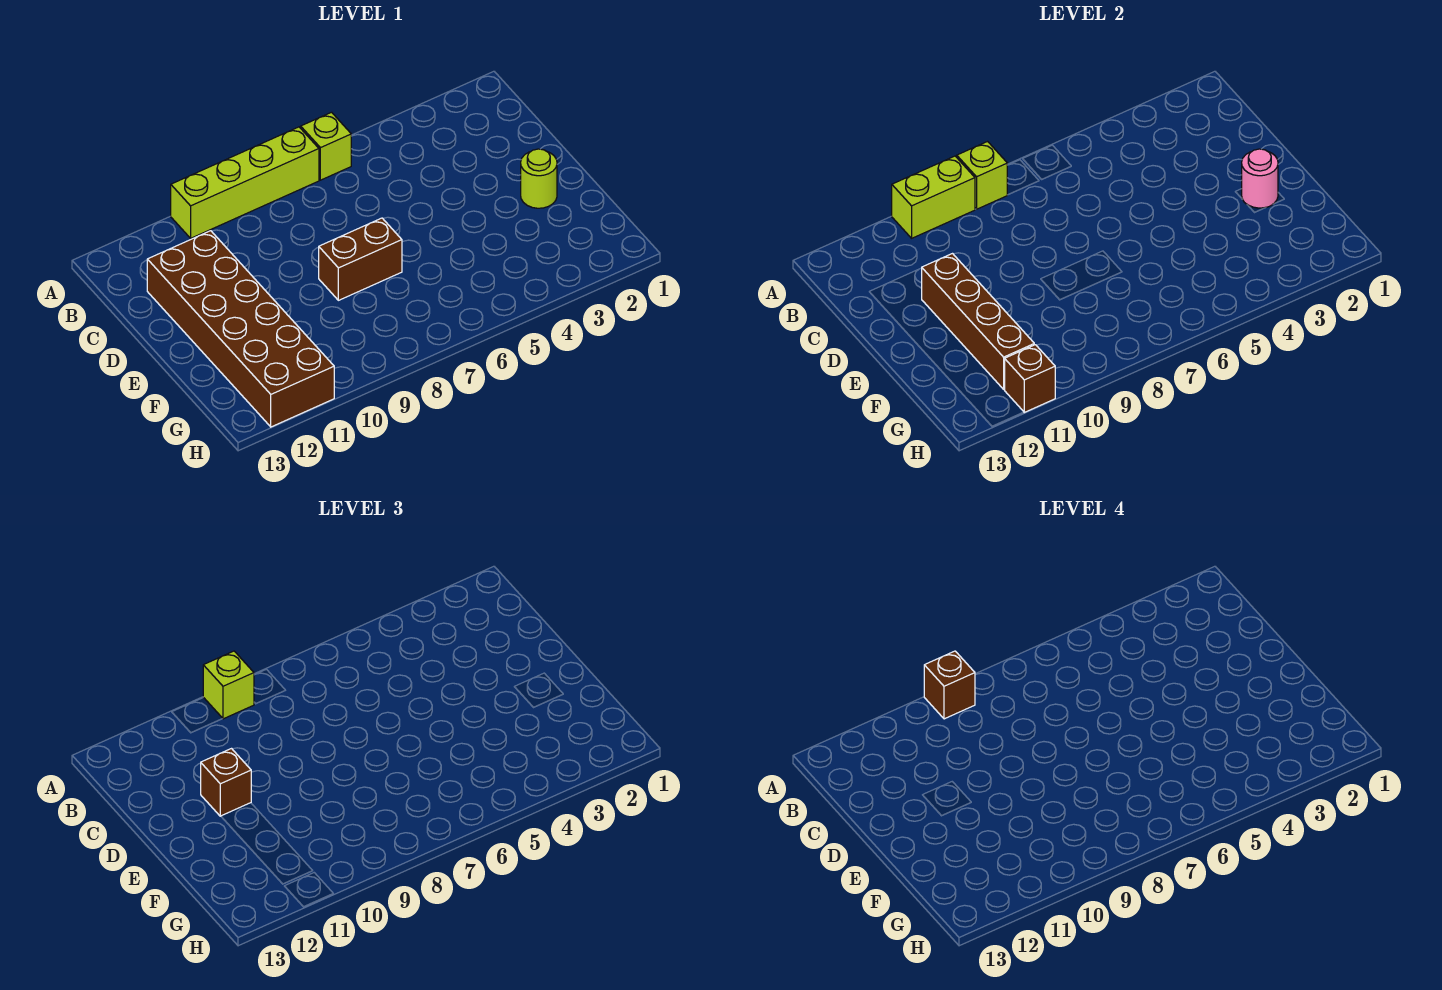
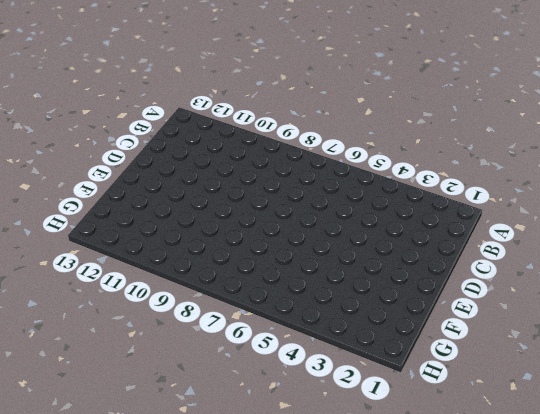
none -> lime brick A6 level 1
none -> lime brick A7:A10 level 1
none -> brown brick C11:H12 level 1

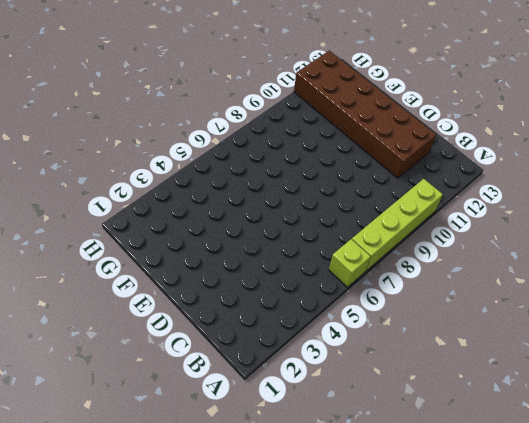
none -> lime round brick E2 level 1
none -> brown brick E7:E8 level 1
none -> lime brick A8 level 2

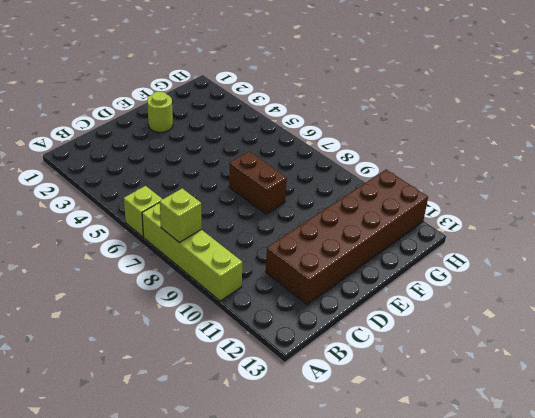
none -> lime brick A9:A10 level 2
none -> brown brick D11:G11 level 2
none -> pink round brick E2 level 2

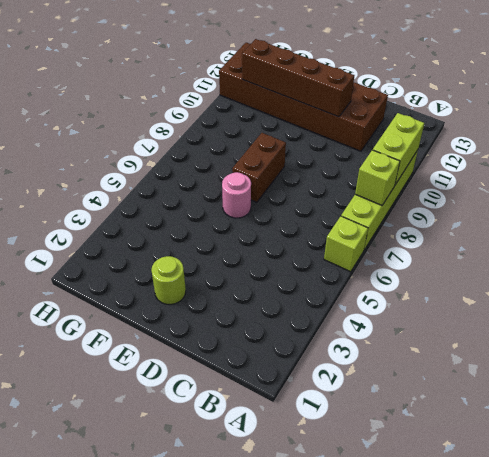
pink round brick E6 level 1 -> pink round brick E2 level 2
none -> brown brick H11 level 2
none -> lime brick A9 level 3
none -> brown brick D11 level 3

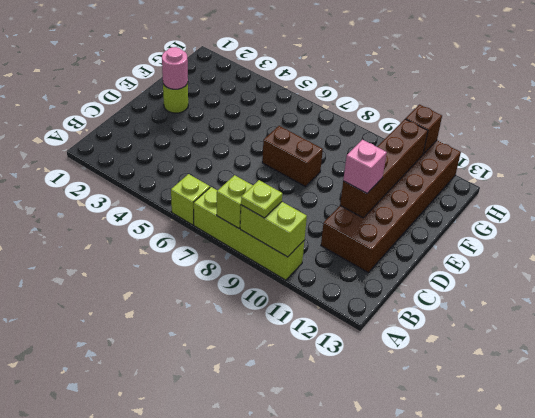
lime plate A9 level 3 -> lime brick A9 level 3
pink brick D11 level 3 -> brown brick D11 level 3
none -> brown brick A9 level 4

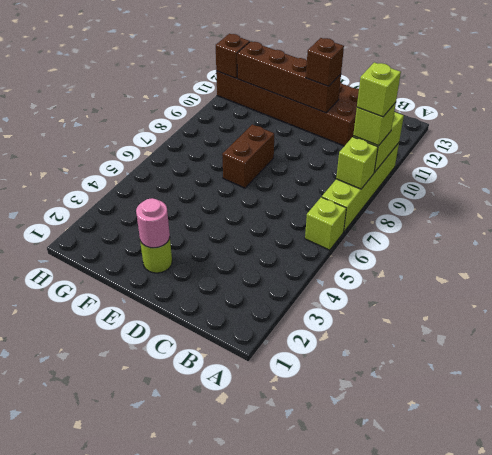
lime brick A9 level 4 -> brown brick A9 level 4

